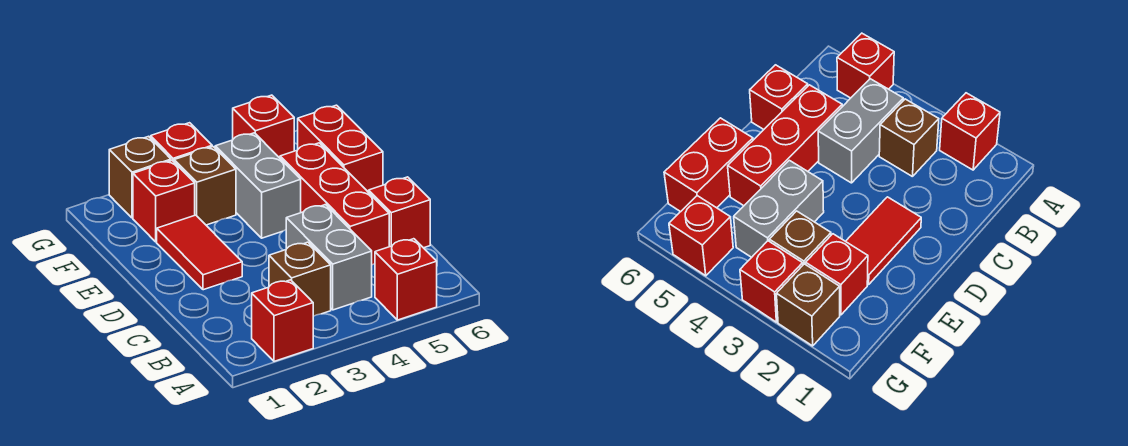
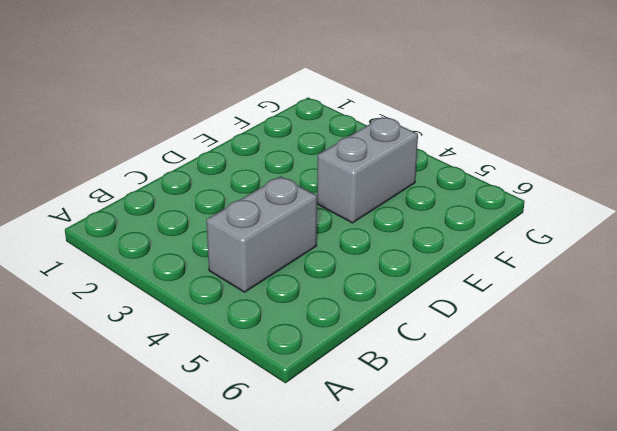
none -> red brick A2 level 1
none -> red brick A5 level 1
none -> brown brick B3 level 1

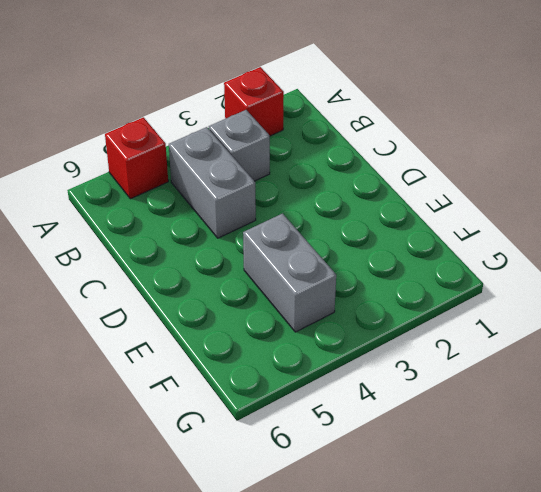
grey brick B3 level 1 -> brown brick B3 level 1
none -> red brick C5:E5 level 1
none -> red brick C6 level 1
none -> red tile D2:E2 level 1

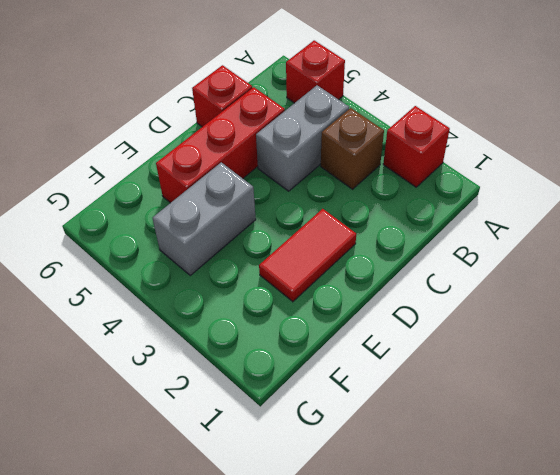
none -> red brick E6:F6 level 1
none -> red brick F2 level 1
none -> brown brick F3 level 1

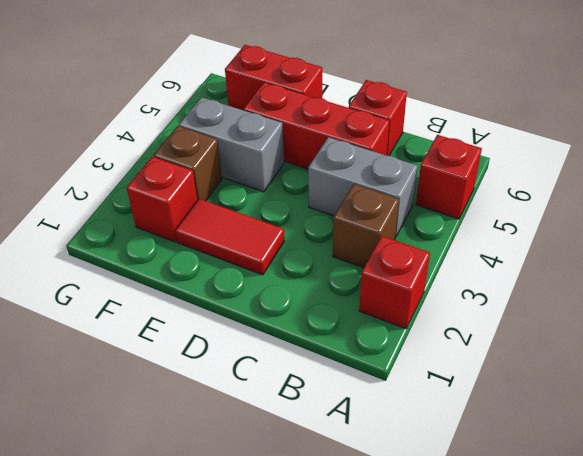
none -> brown brick G2 level 1
none -> red brick G3 level 1
none -> red brick G5 level 1

